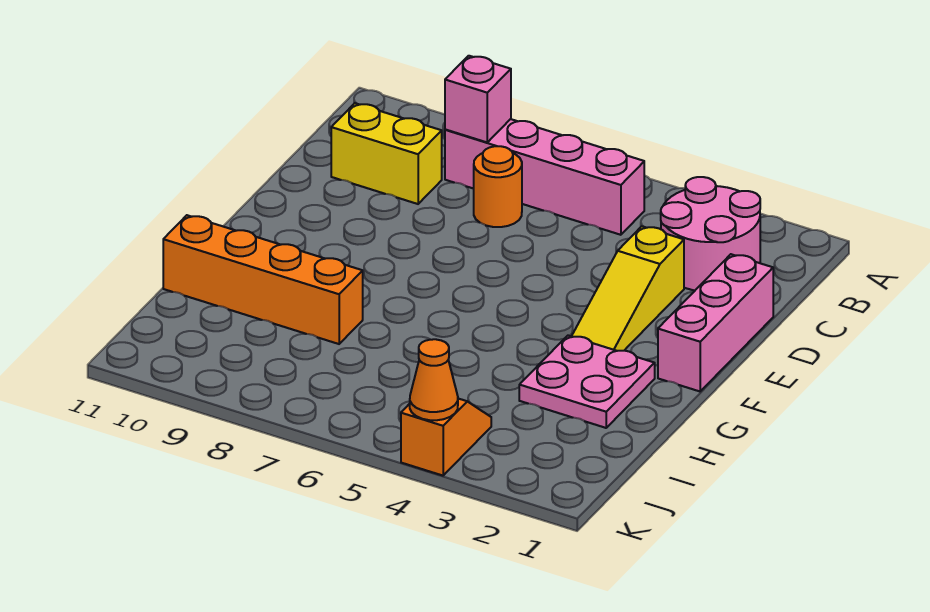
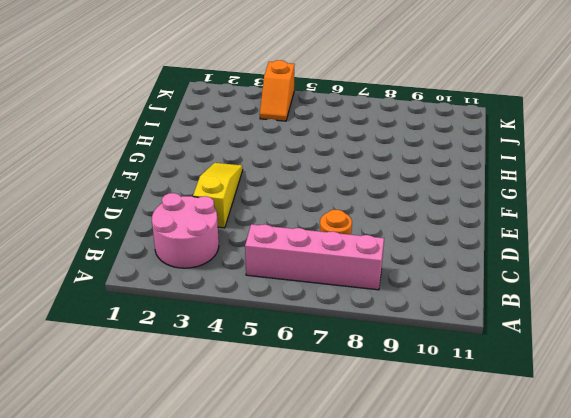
none -> yellow brick C9:C10 level 1
none -> pink brick D1:F1 level 1

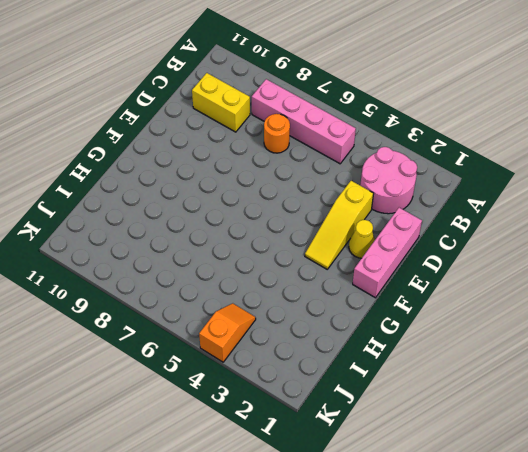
yellow cone E2 level 1 -> none
none -> pink plate G2:H3 level 1
none -> orange brick H8:H11 level 1

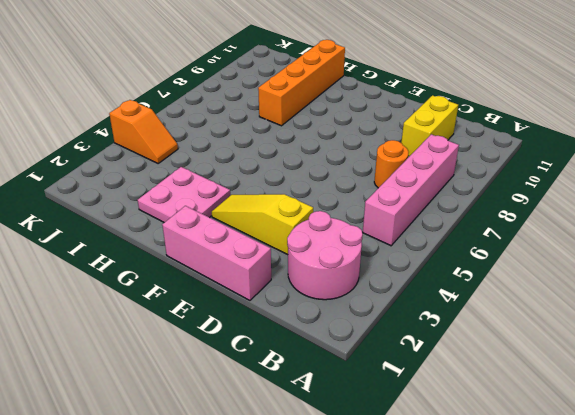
none -> pink brick B8 level 2
none -> orange cone K4 level 2

